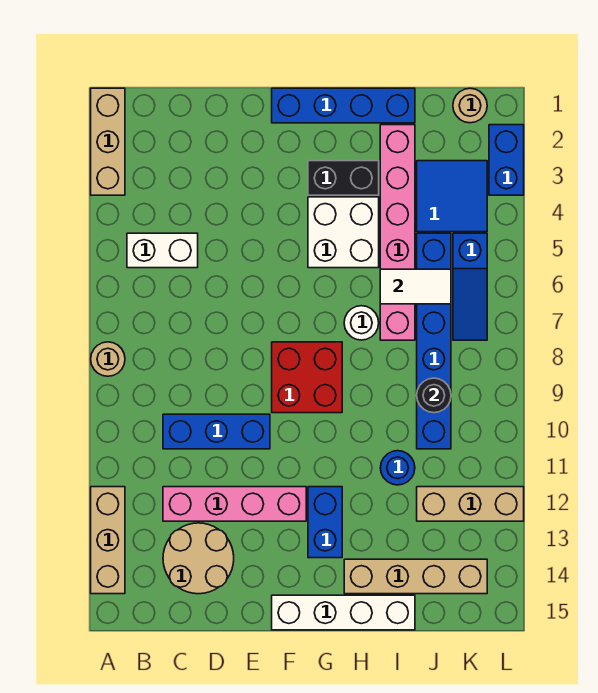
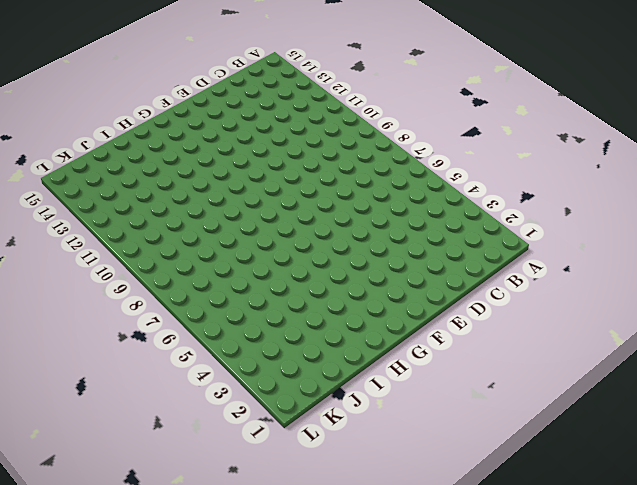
none -> tan brick A1:A3 level 1
none -> tan round brick A8 level 1
none -> tan brick A12:A14 level 1

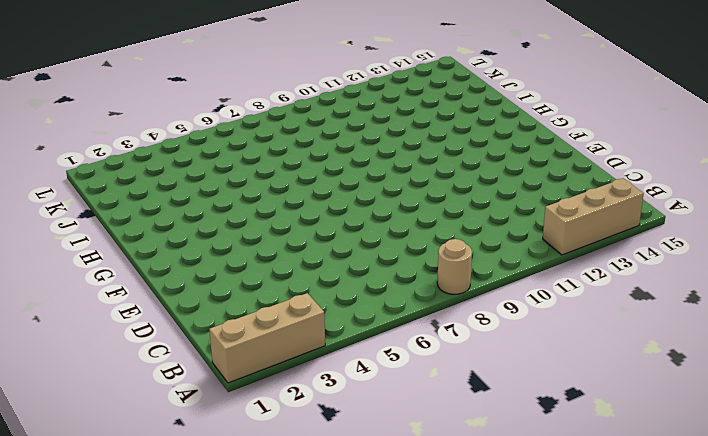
none -> white brick B5:C5 level 1
none -> blue brick C10:E10 level 1
none -> pink brick C12:F12 level 1

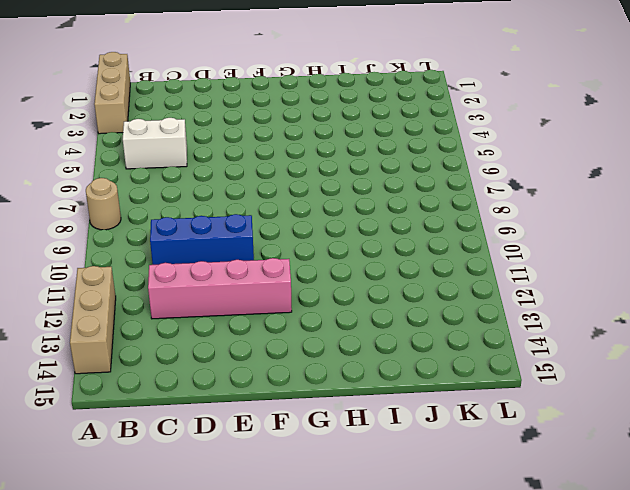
none -> tan round brick C13:D14 level 1
none -> blue brick F1:I1 level 1
none -> red brick F8:G9 level 1

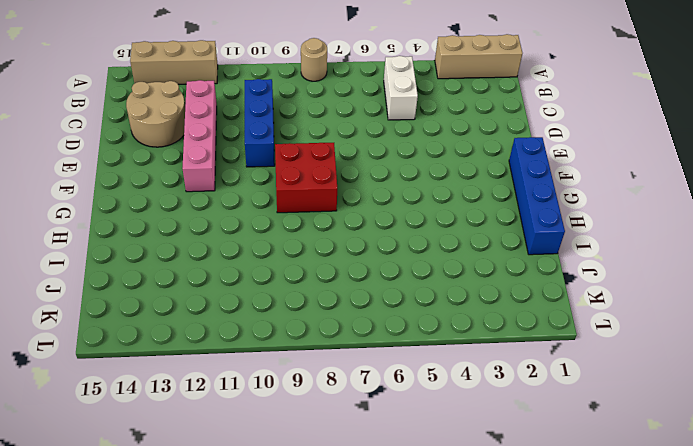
none -> white brick F15:I15 level 1
none -> black brick G3:H3 level 1
none -> white brick G4:H5 level 1

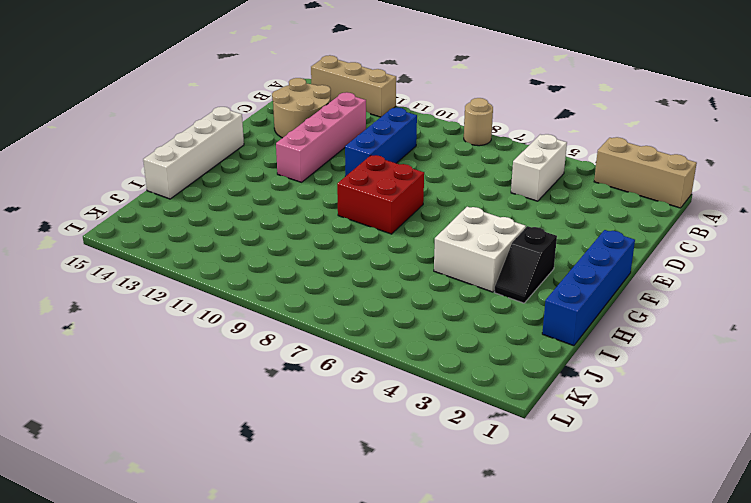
black slope G3:H3 level 1 top G -> black brick G3:H3 level 1
none -> blue brick G12:G13 level 1
none -> white round brick H7 level 1
none -> tan brick H14:K14 level 1

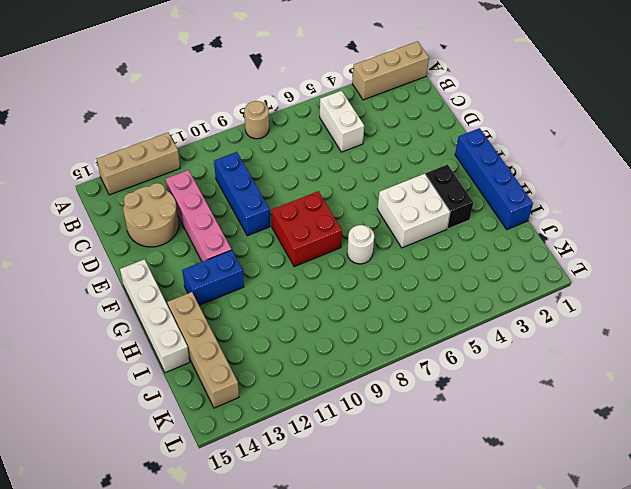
none -> pink brick I2:I7 level 1
none -> blue round brick I11 level 1
none -> blue tile J3:K4 level 1

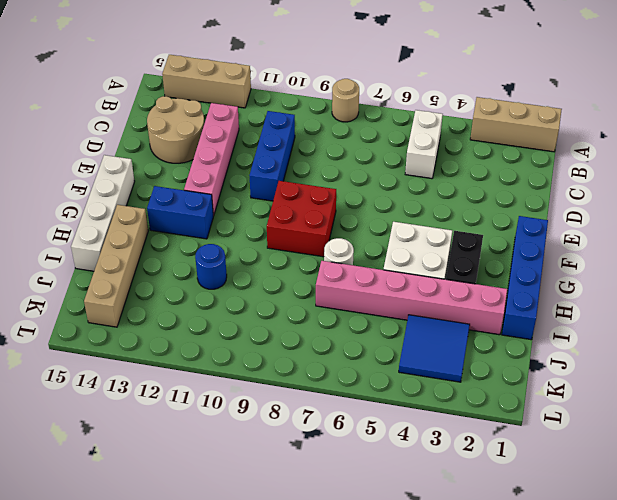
none -> blue brick J5:J10 level 1
none -> tan brick J12:L12 level 1
none -> tan round brick K1 level 1

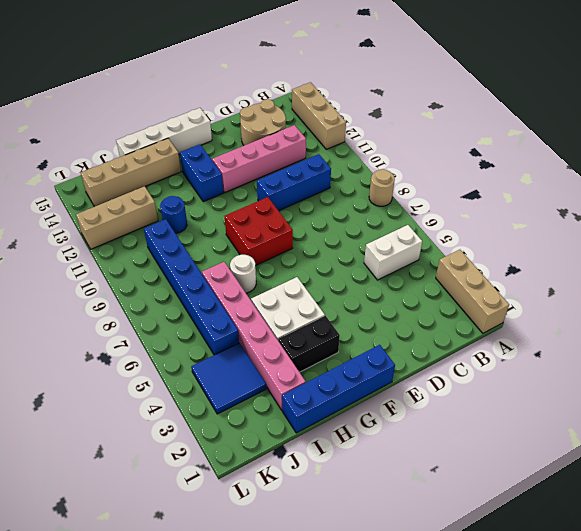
none -> tan round brick K1 level 1
none -> blue slope K5:K7 level 1 top 5
none -> blue brick L2:L3 level 1

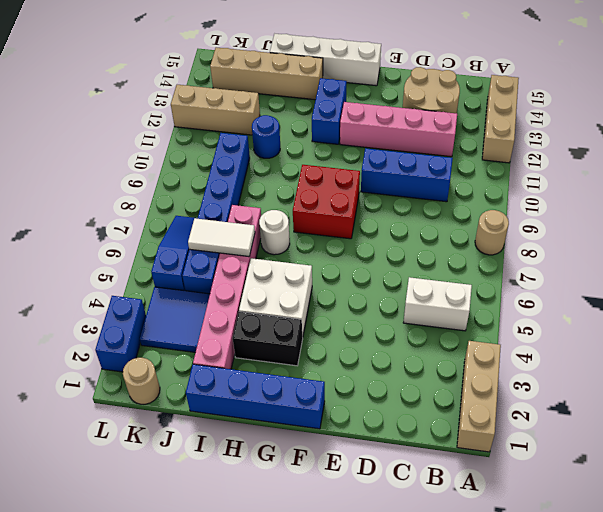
none -> black round brick J9 level 2

